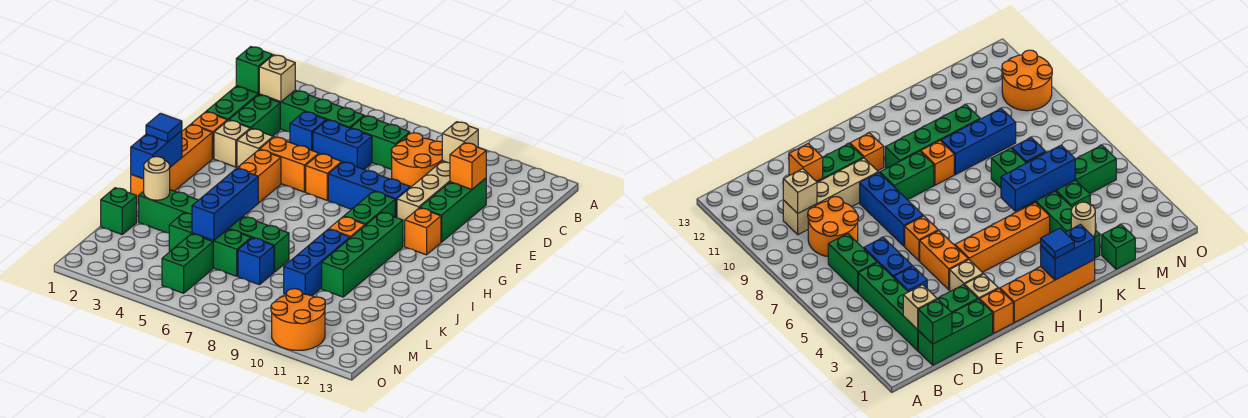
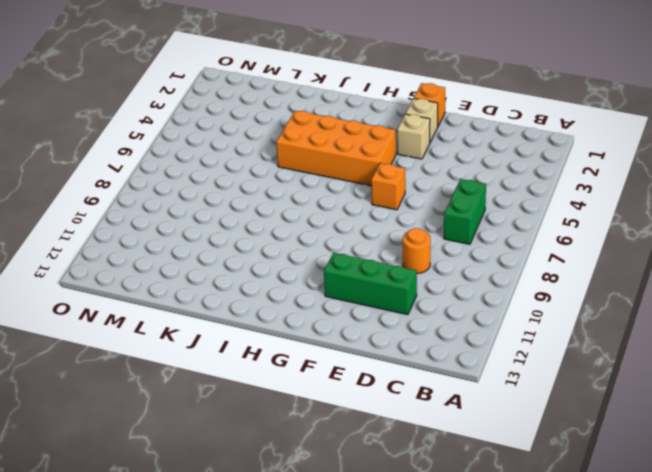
orange round brick D9 level 1 -> orange round brick C8:D9 level 1
orange brick G4:J5 level 1 -> orange brick G4:J4 level 1
none -> green brick C1:E1 level 1
none -> green brick C2:C5 level 1
none -> tan brick C10:F10 level 1
none -> green brick D2:E2 level 1

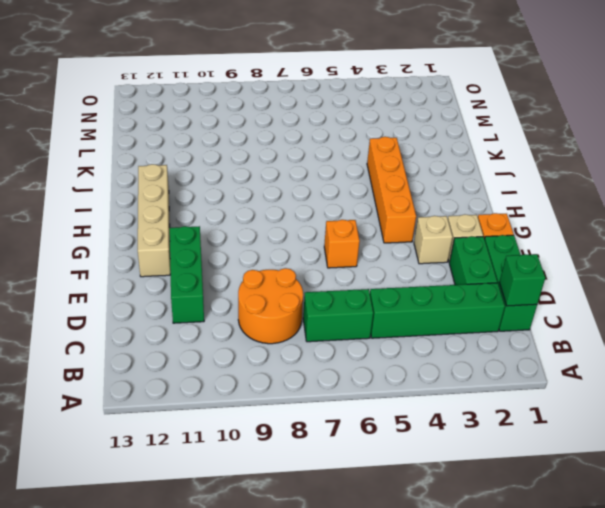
tan brick F12:I12 level 1 -> tan brick C10:F10 level 1
none -> blue brick D4 level 1
none -> blue brick D5:D6 level 1
none -> orange brick F4:F5 level 1
none -> blue brick F7:F9 level 1

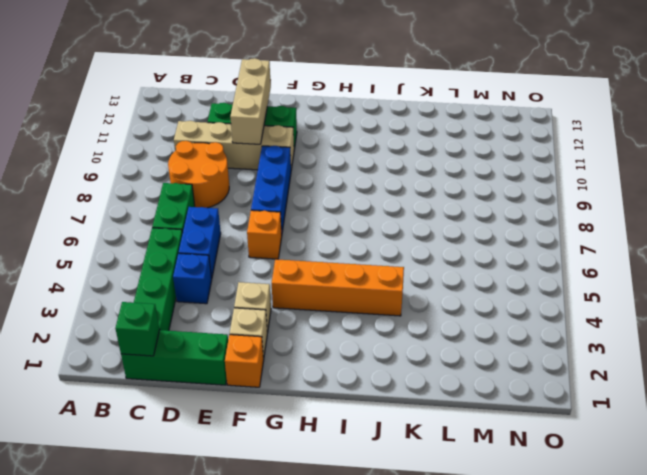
tan brick E10:E12 level 2 -> none
none -> green brick D2:E2 level 1
none -> orange brick F4:F5 level 1
none -> orange brick G1:J1 level 1
none -> green brick G9:H9 level 1

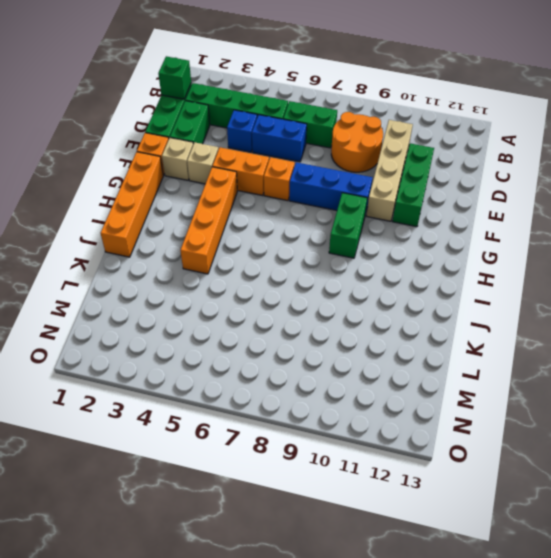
none -> orange brick G11 level 1
none -> green brick H10:K10 level 1
none -> orange brick I9 level 1
none -> blue brick J9:L9 level 1

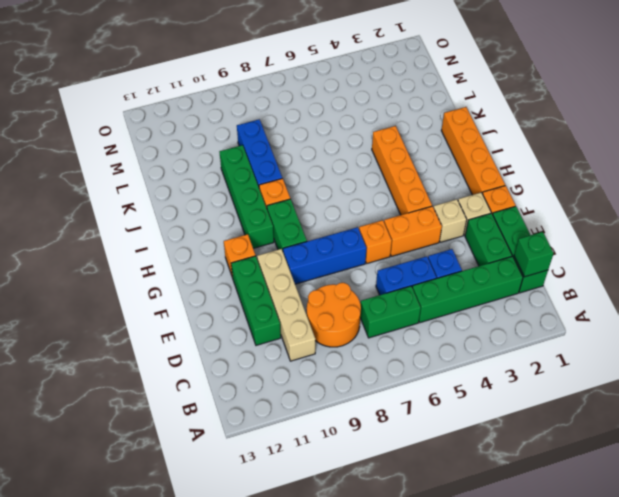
none -> green brick K2:K7 level 1
none -> green brick L1 level 1
none -> green brick L4:L6 level 1
none -> blue brick L7 level 1

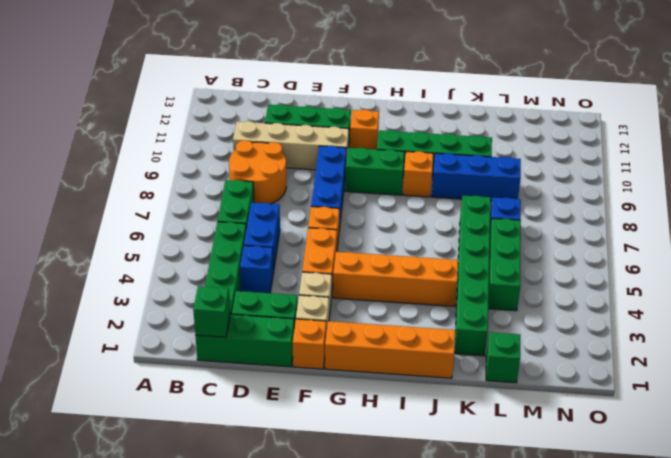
none -> green brick M5:N5 level 1
none -> orange round brick N10:O11 level 1
none -> tan brick C2 level 2
none -> tan brick C10 level 2

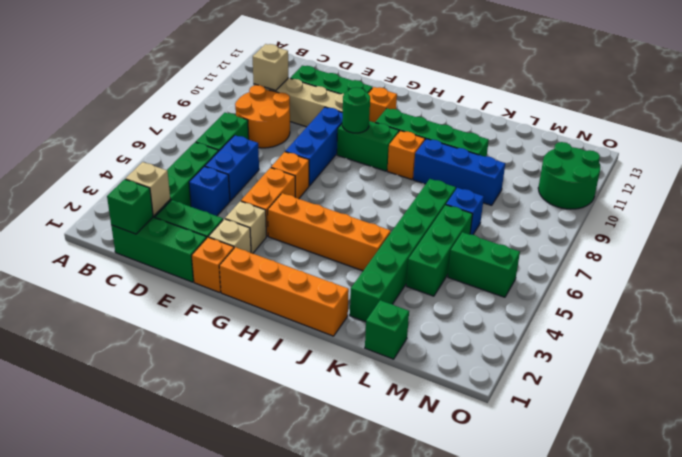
green round brick G9 level 2 -> none
green round brick N10:O11 level 1 -> orange round brick N10:O11 level 1
none -> orange brick D11 level 2
none -> blue brick I1:J1 level 2
none -> blue brick J5:L5 level 2
none -> tan round brick K2 level 2

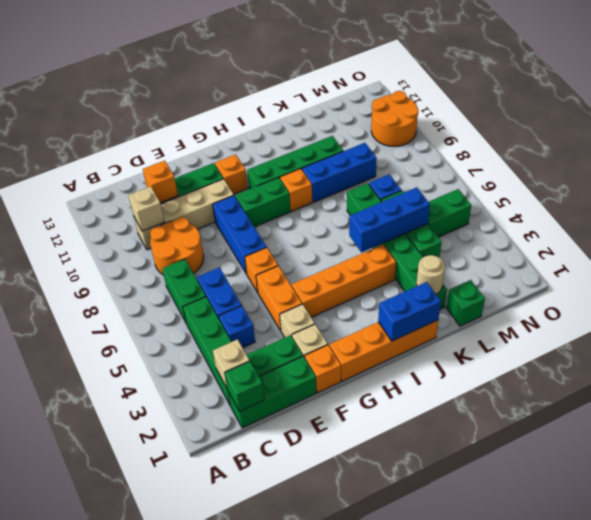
none -> blue tile I1 level 3

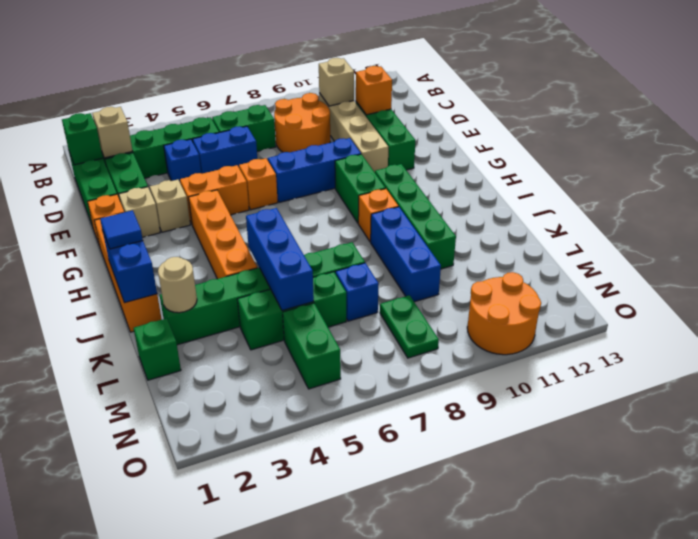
green plate M8:N8 level 1 -> none
none -> orange brick G11 level 1

